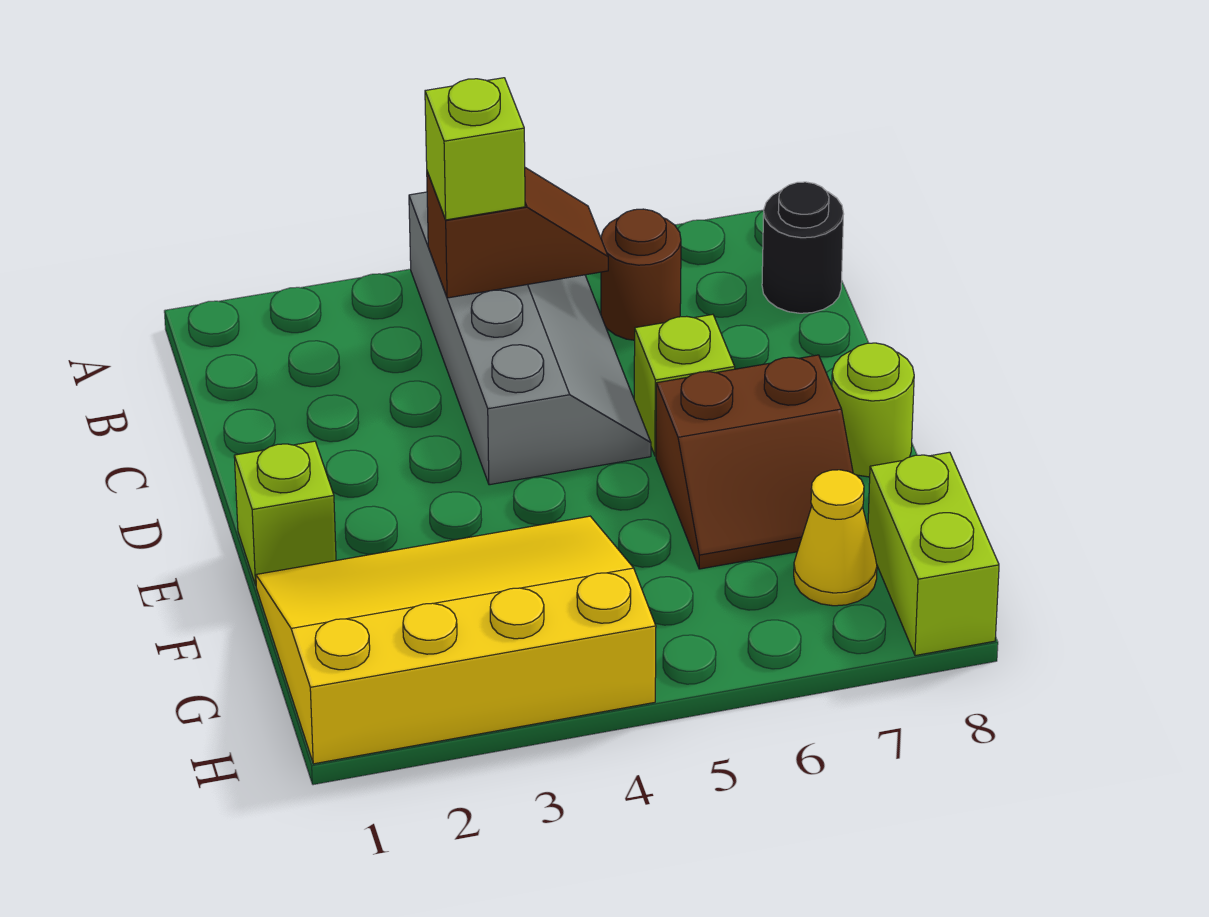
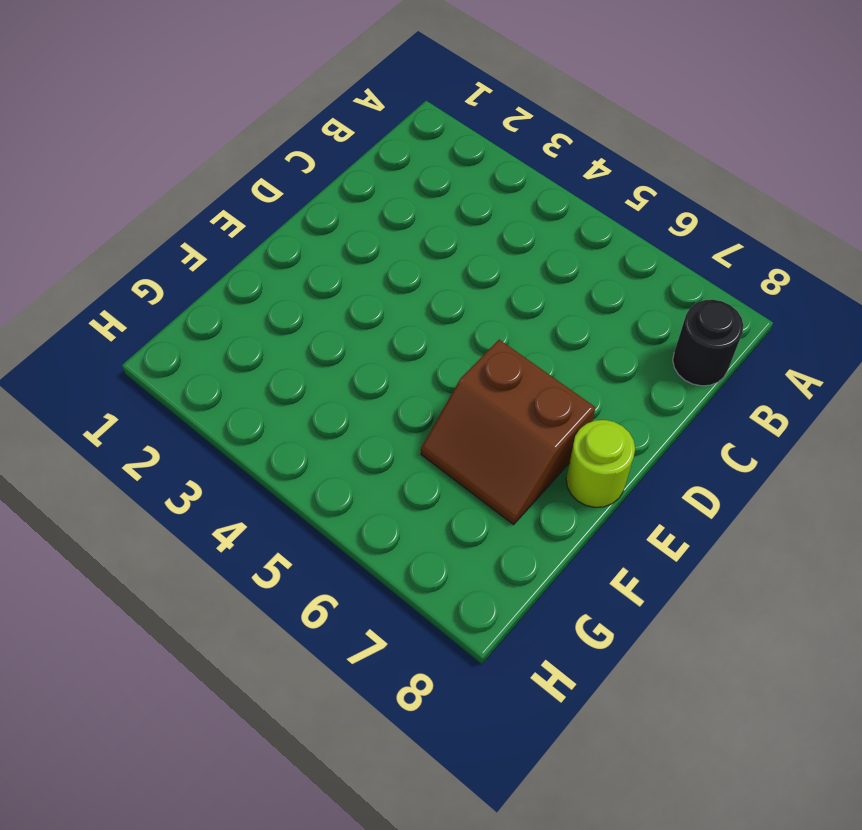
none -> grey slope A4:D5 level 1 top 4
none -> brown round brick B6 level 1
none -> lime brick D6 level 1

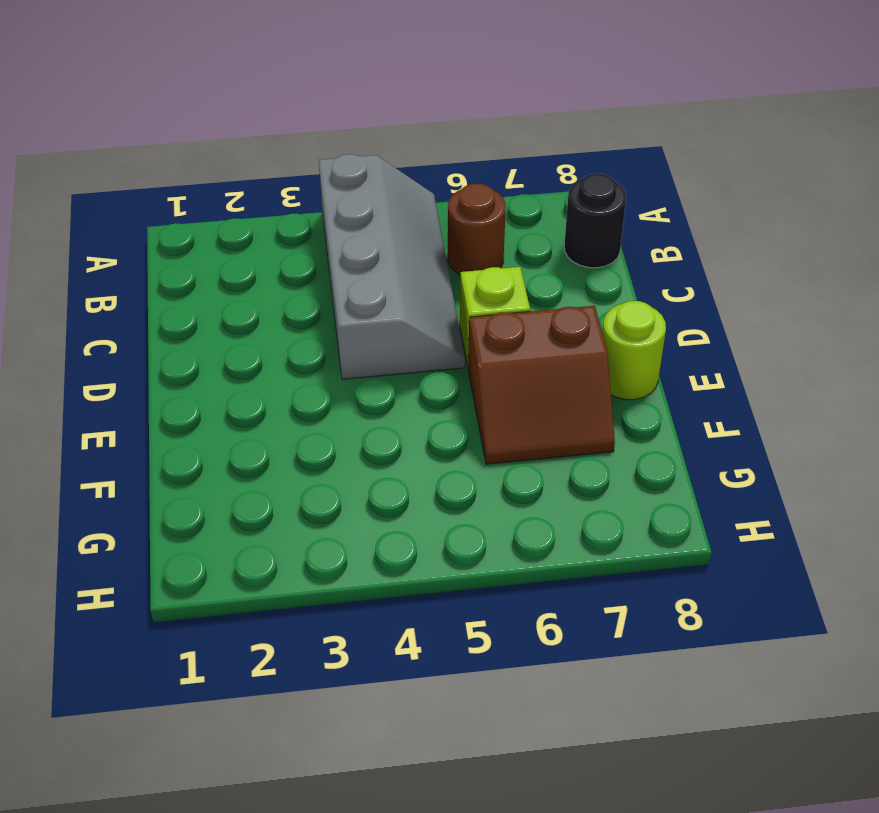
none -> lime brick E1 level 1
none -> yellow slope F1:H4 level 1 top H
none -> yellow cone G7 level 1

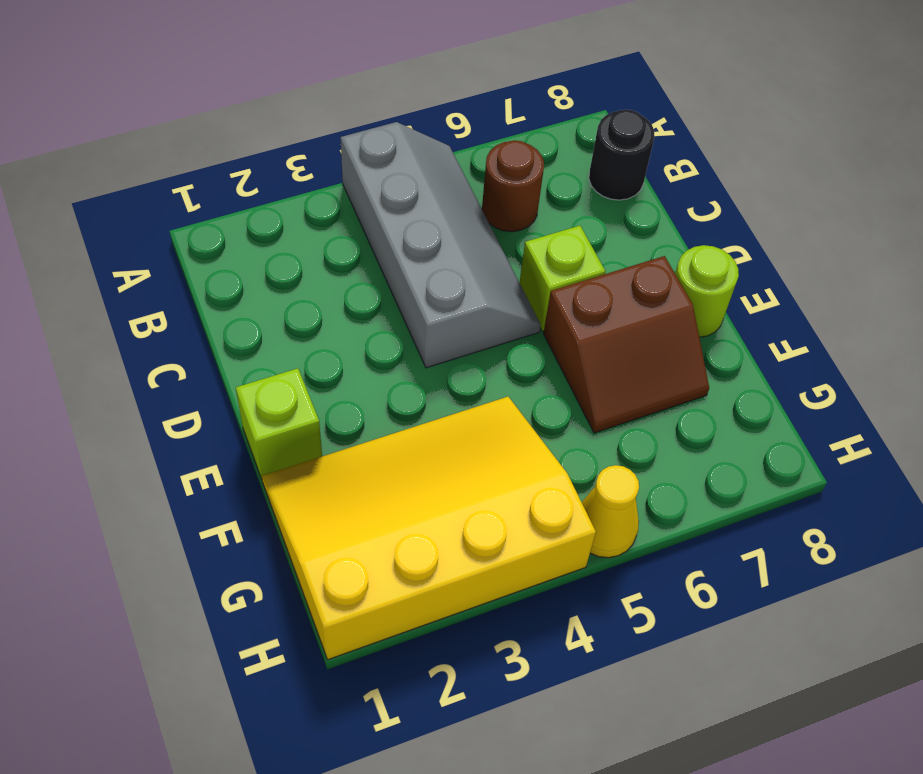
yellow cone H5 level 1 -> yellow cone G7 level 1
none -> lime brick G8:H8 level 1
none -> brown slope B4:B5 level 2 top 4
none -> lime brick B4 level 3

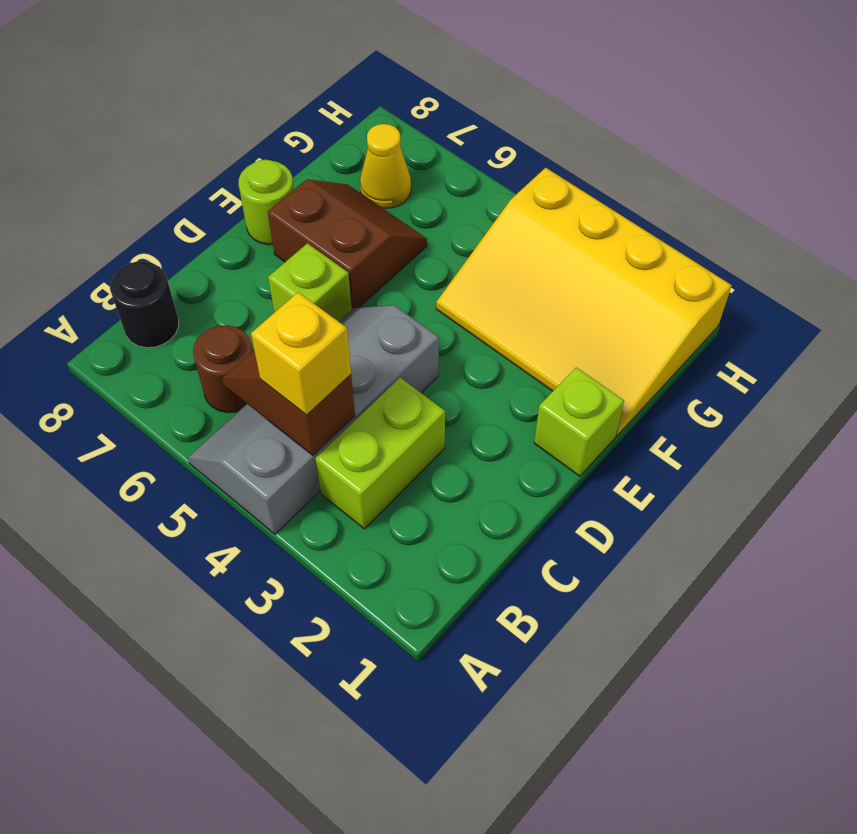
lime brick B3:C3 level 1 -> lime brick G8:H8 level 1
yellow brick B4 level 3 -> lime brick B4 level 3

